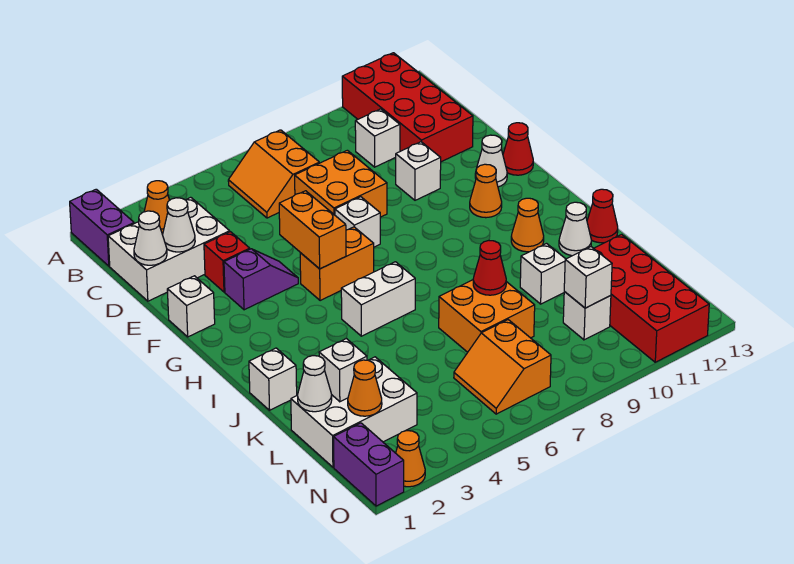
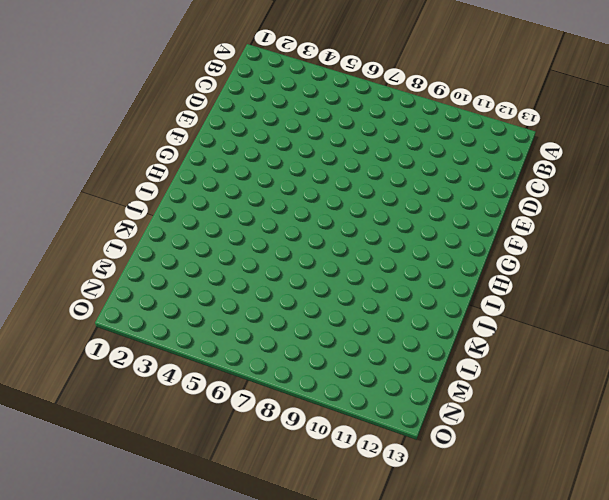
none -> purple brick A1:B1 level 1
none -> red brick A11:D12 level 1
none -> orange slope B6:C7 level 1 top 7
none -> white brick C1:D3 level 1

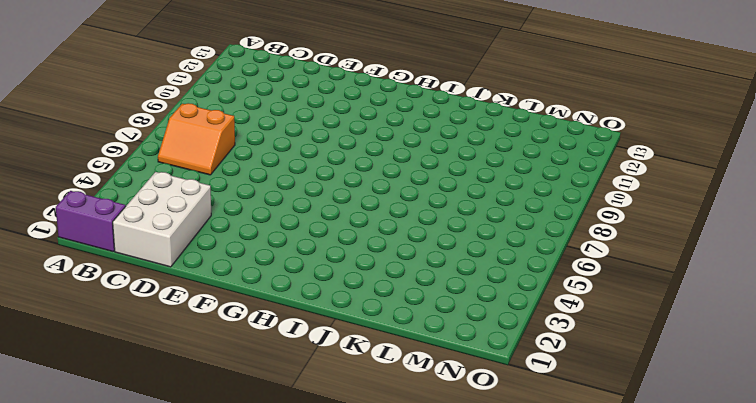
none -> red brick A11:D12 level 1
none -> white brick C10 level 1
none -> orange brick D7:E8 level 1
none -> red brick E3 level 1

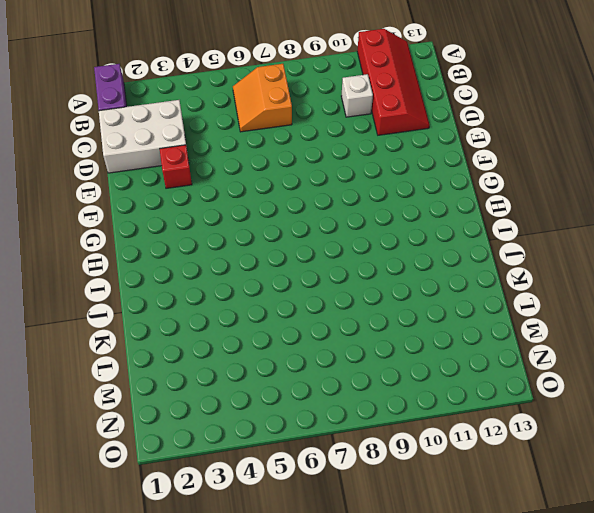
red slope A11:D12 level 1 top 11 -> red brick A11:D12 level 1
none -> orange brick D7:E8 level 1
none -> white brick E10 level 1
none -> white brick F1 level 1
none -> purple slope F3:F4 level 1 top 3

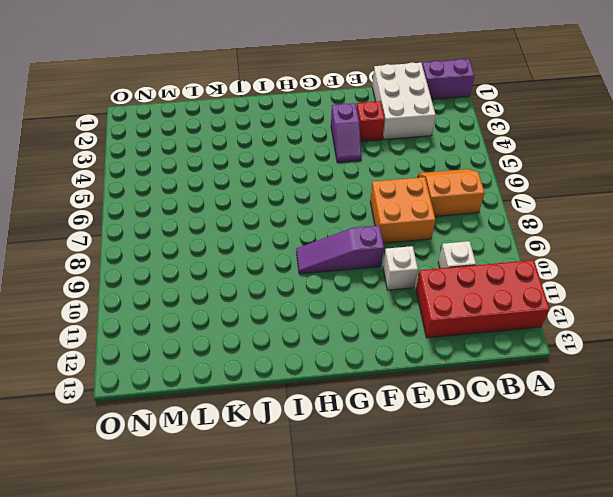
purple slope F9:H9 level 1 top F -> none
none -> white brick F1 level 1
none -> white brick F7 level 1
none -> white cone F12 level 1
none -> red cone F13 level 1

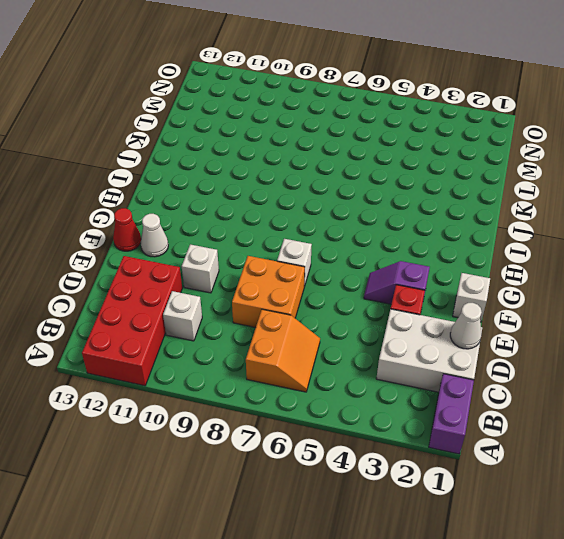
none -> orange brick G5:G6 level 1
none -> orange cone G11 level 1
none -> white brick I5:I6 level 1
none -> orange cone I11 level 1

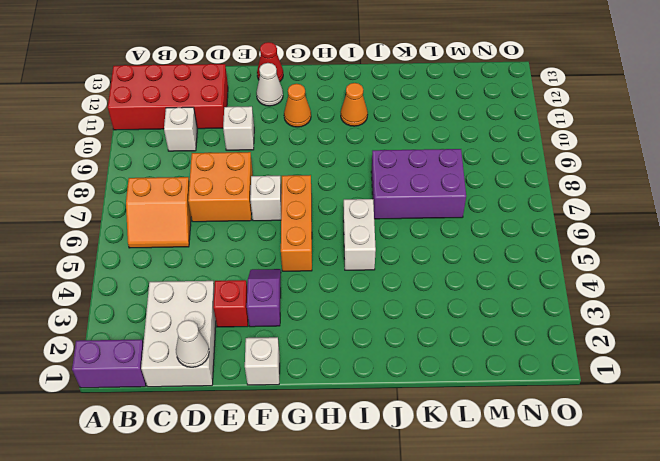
orange brick G5:G7 level 1 -> orange brick G5:G6 level 1
purple brick J7:L8 level 1 -> orange brick K7:L8 level 1
none -> white brick J1 level 1
none -> white cone J12 level 1
none -> red cone J13 level 1
none -> white brick K10 level 1

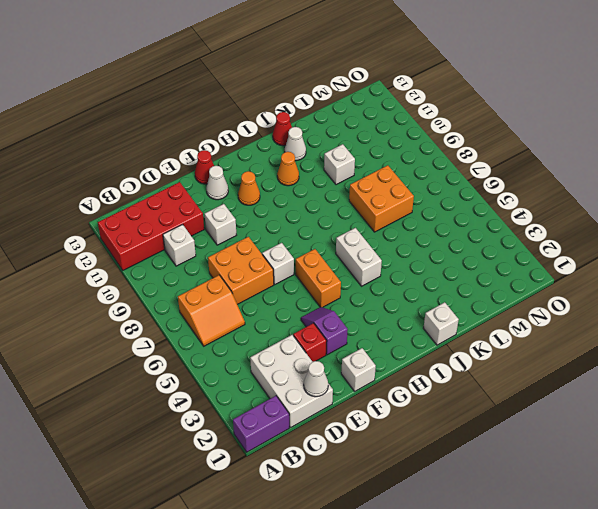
none -> white brick L1:M3 level 1
none -> red brick L11:O12 level 1
none -> orange slope M6:N7 level 1 top 7
none -> white brick M10 level 1

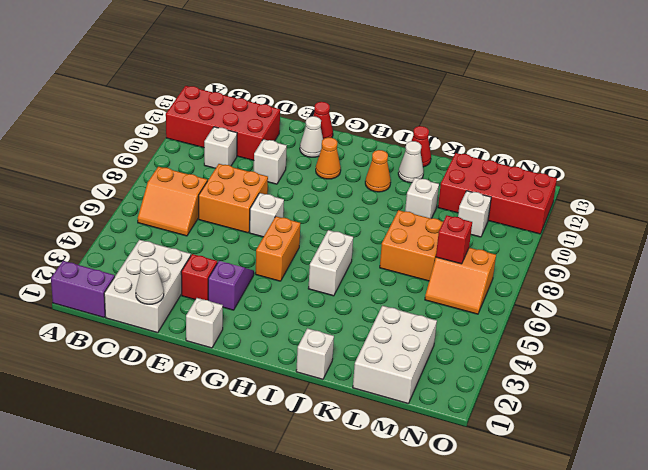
red brick M7 level 2 -> none
none -> purple brick N1:O1 level 1
none -> orange cone O2 level 1
none -> orange cone C2 level 2
none -> white cone D2 level 2

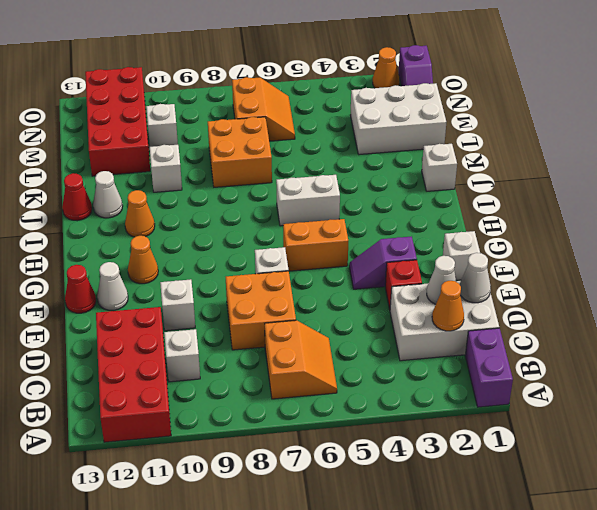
purple slope N1:O1 level 1 top O -> purple brick N1:O1 level 1
none -> orange brick F5:G5 level 2
none -> red cone K8 level 2
none -> white cone L1 level 2
none -> white brick L2 level 2

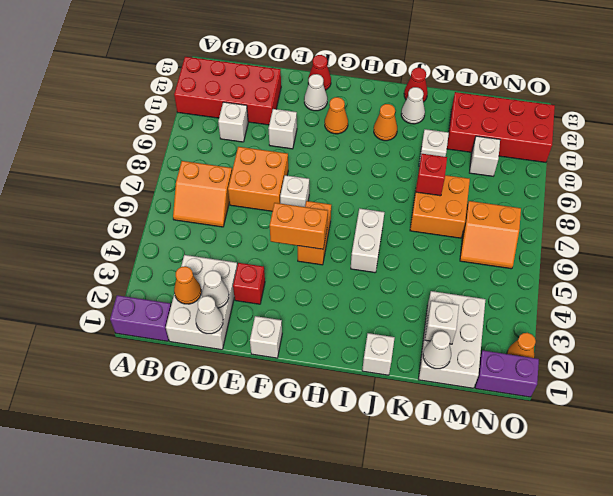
red brick K8 level 2 -> red cone K8 level 2
none -> purple slope F3:F4 level 1 top 3
none -> orange cone M2 level 2
none -> white brick M10 level 2

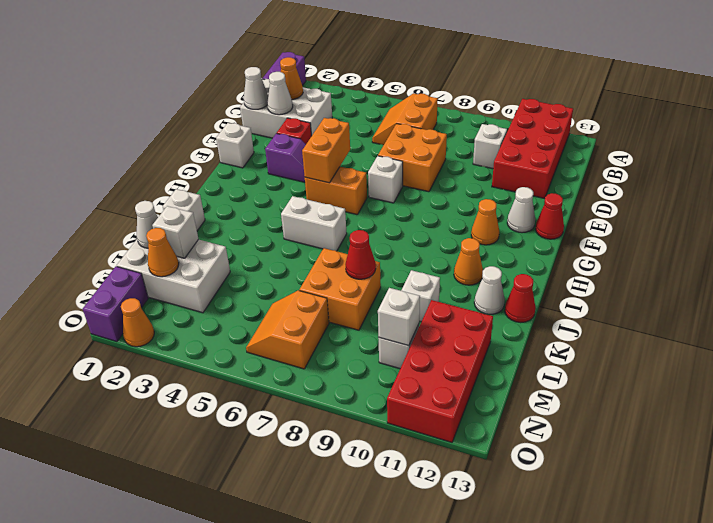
none -> white brick E10 level 1

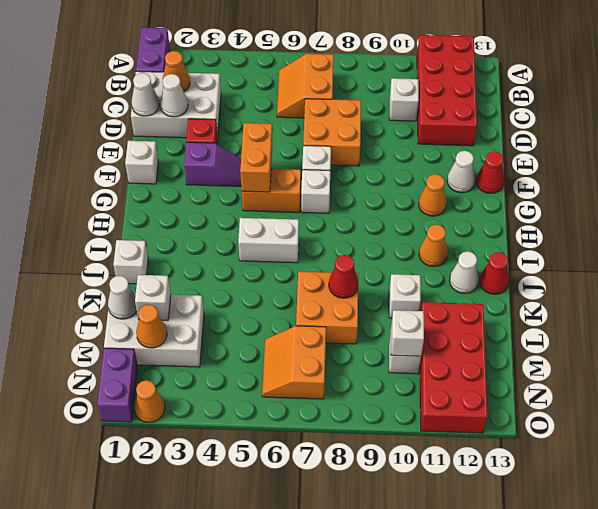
white brick G7 level 1 -> white brick E10 level 1

